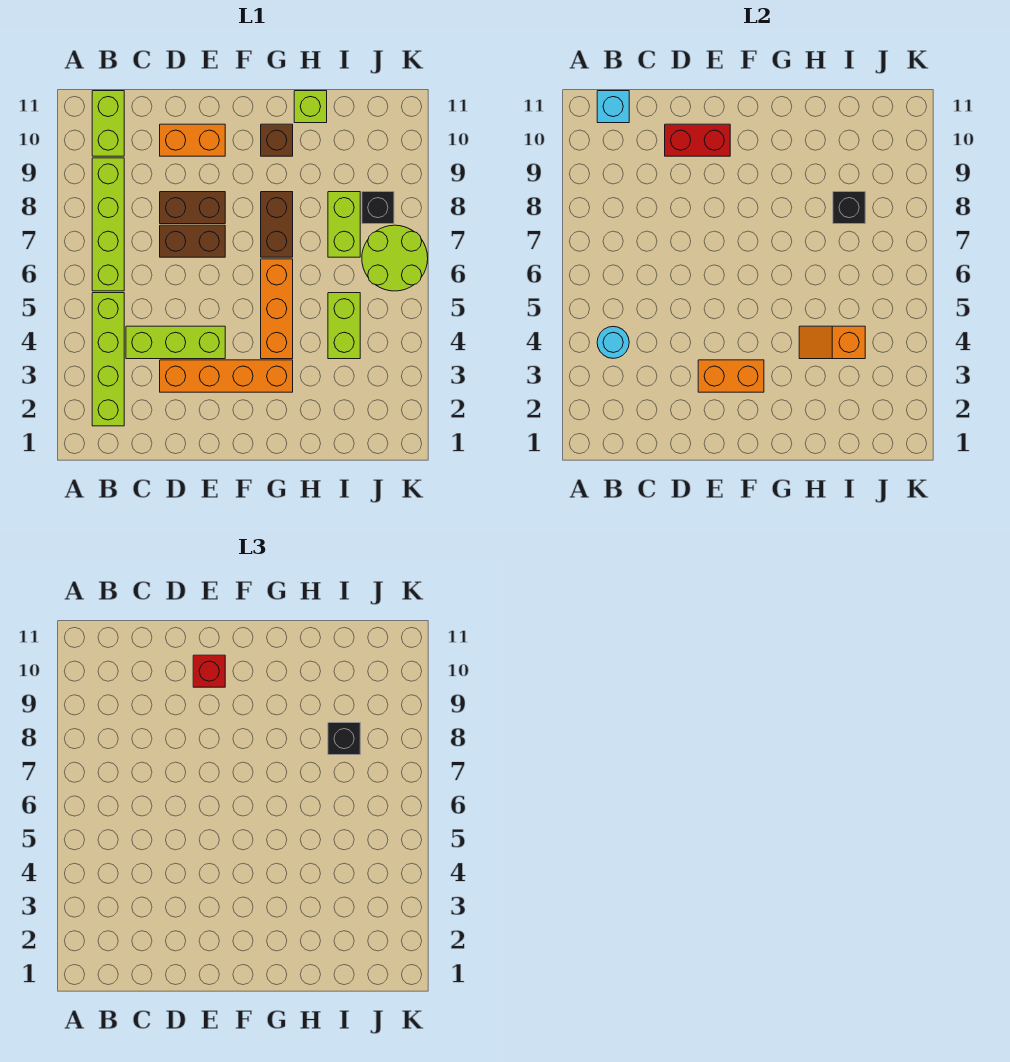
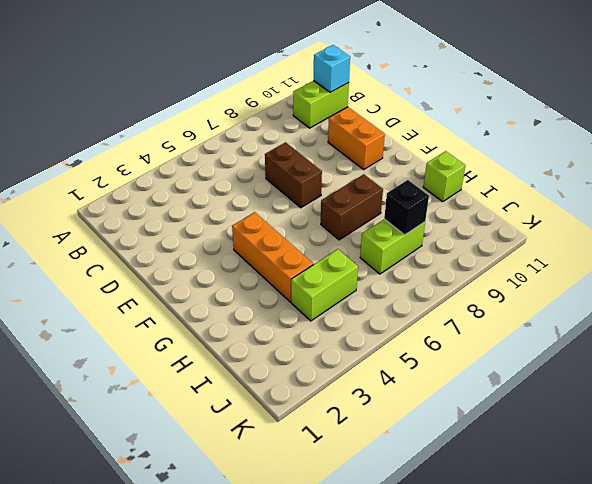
orange brick F4:H4 level 1 -> orange brick G4:G6 level 1
none -> lime brick B2:B5 level 1
none -> lime brick B6:B9 level 1
none -> lime brick C4:E4 level 1

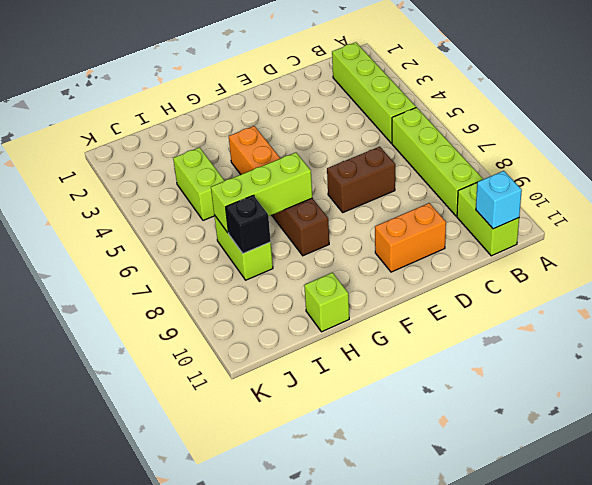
lime brick G7:I7 level 2 -> lime brick C4:E4 level 1
none -> orange brick D3:G3 level 1
none -> brown brick D8:E8 level 1
none -> brown brick G10 level 1

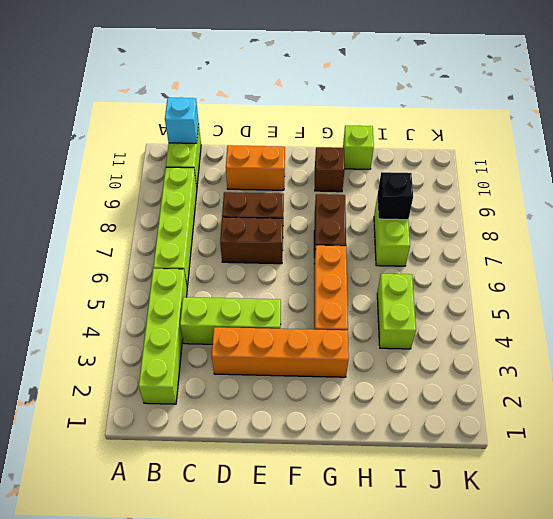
none -> lime round brick J6:K7 level 1
none -> black brick J8 level 1
none -> cyan round brick B4 level 2

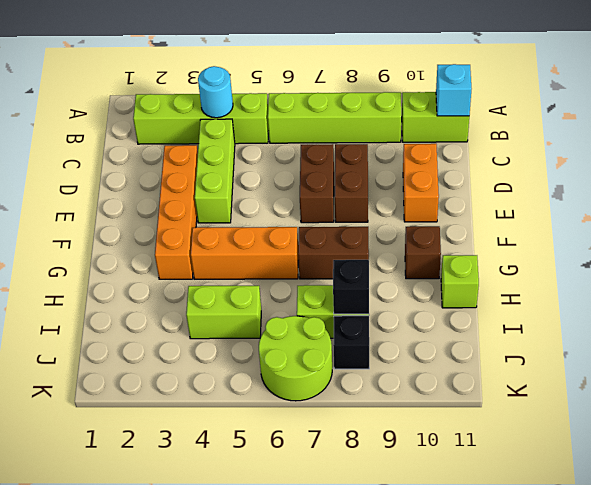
none -> red brick D10:E10 level 2
none -> orange brick E3:F3 level 2
none -> orange slope H4:I4 level 2 top I

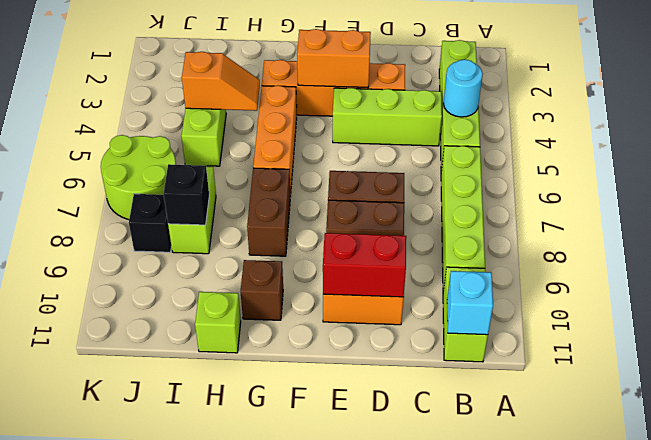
none -> red brick E10 level 3
none -> black brick I8 level 3

